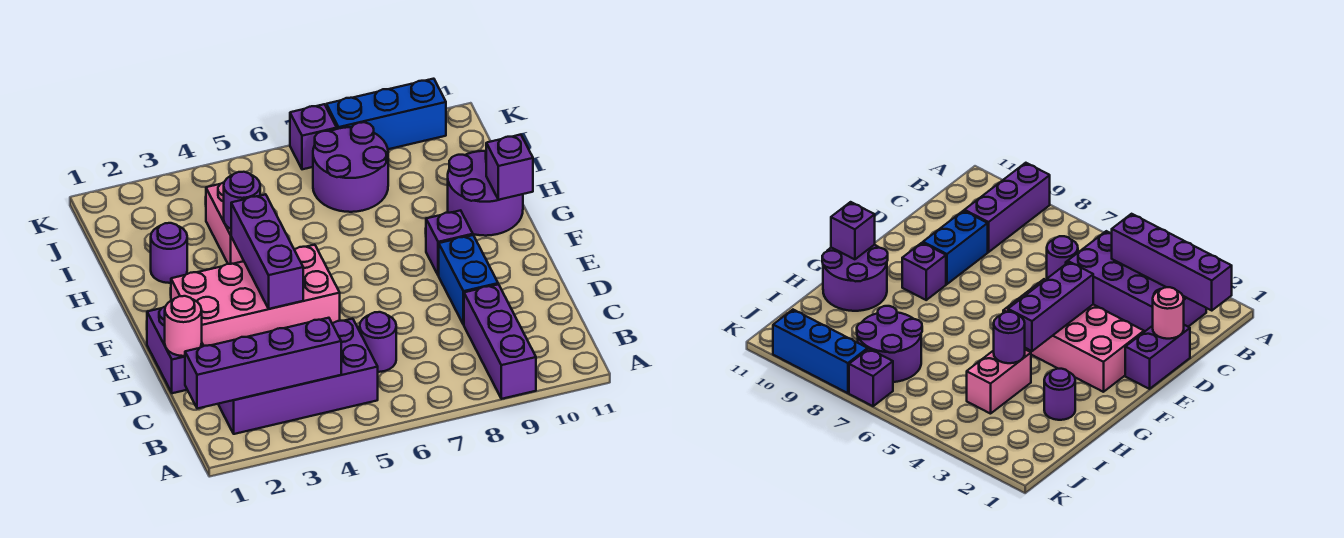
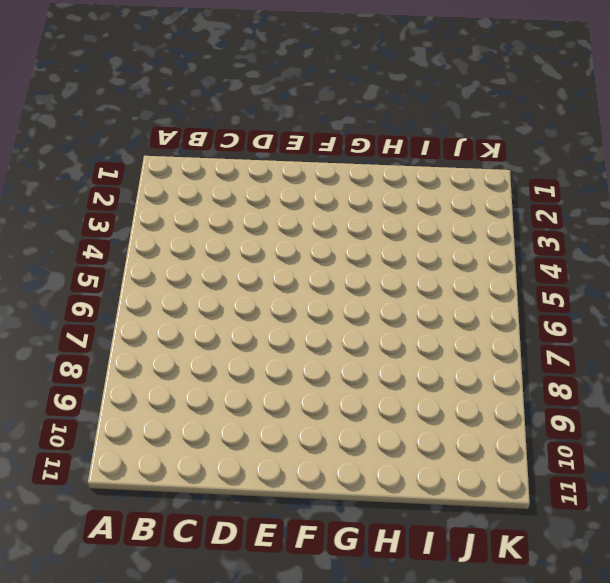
none -> purple brick A9:C9 level 1
none -> purple brick B2:C5 level 1
none -> purple round brick C6 level 1

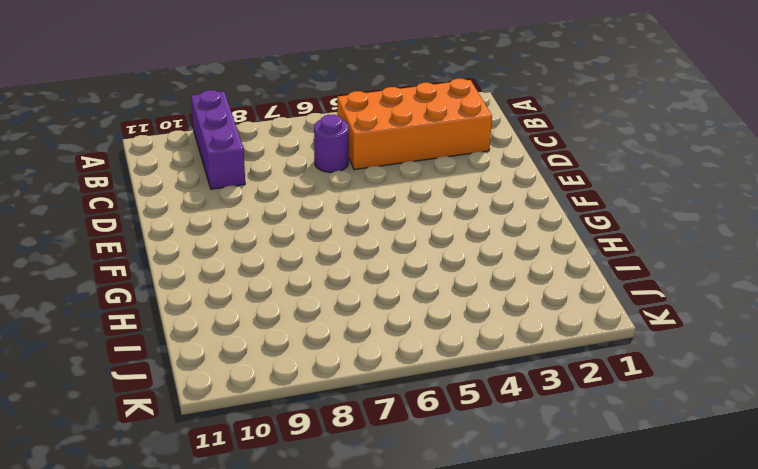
orange brick B2:C5 level 1 -> purple brick B2:C5 level 1
none -> purple brick D1:E1 level 1
none -> blue brick D9:E9 level 1
none -> pink brick E2:F5 level 1

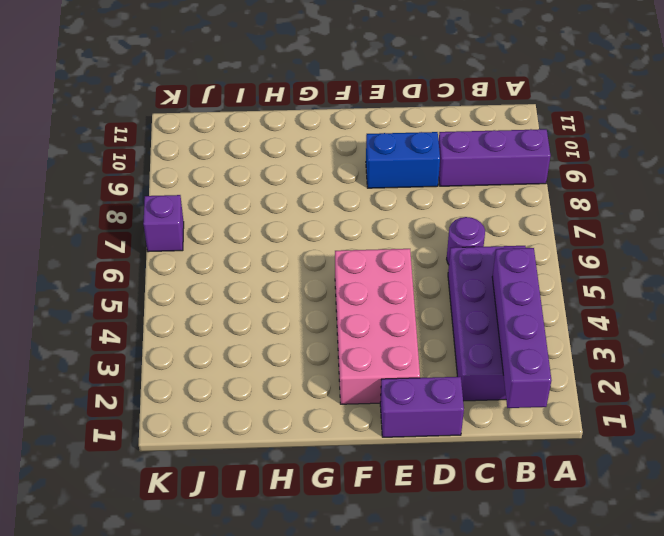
none -> purple brick F9 level 1
none -> purple round brick G10:H11 level 1
none -> purple round brick H2 level 1

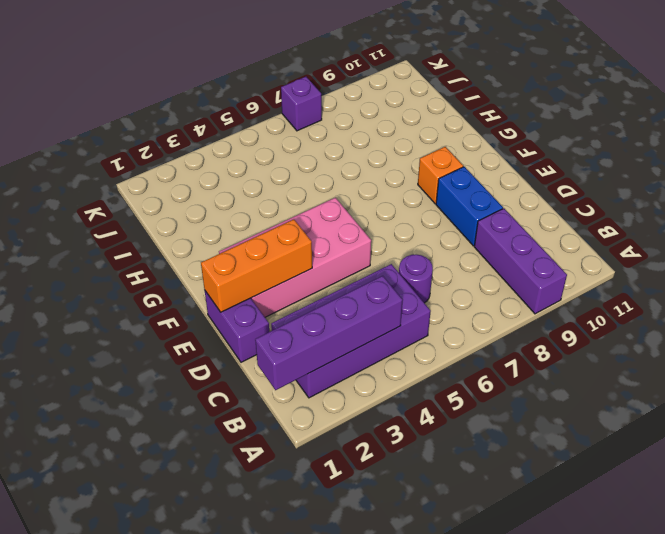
orange brick E1:E3 level 2 -> none
orange brick F9 level 1 -> purple brick F9 level 1
none -> purple round brick G10:H11 level 1
none -> purple round brick H2 level 1
none -> pink brick H4:I4 level 1

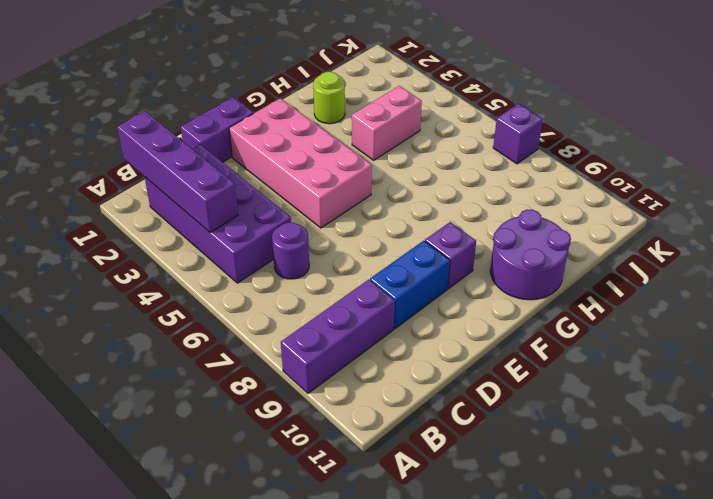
lime round brick H2 level 1 -> purple round brick H2 level 1
none -> purple round brick I7:J8 level 1
none -> blue brick K8:K10 level 1
none -> pink round brick D1 level 2

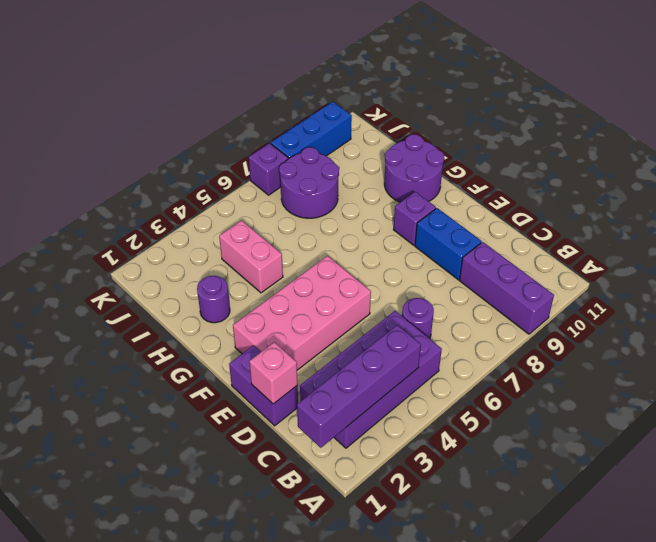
pink brick D1 level 2 -> pink round brick D1 level 2
none -> purple brick E4:G4 level 2
none -> purple brick G11 level 2
none -> purple round brick H4 level 2

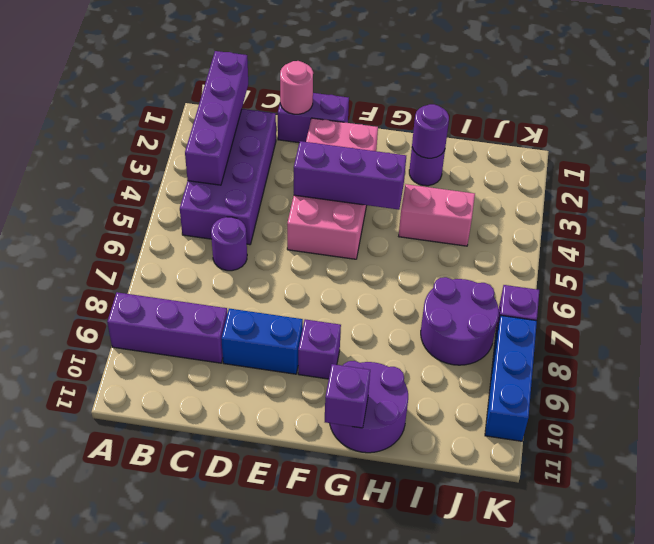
purple round brick H2 level 2 -> purple round brick H4 level 2

